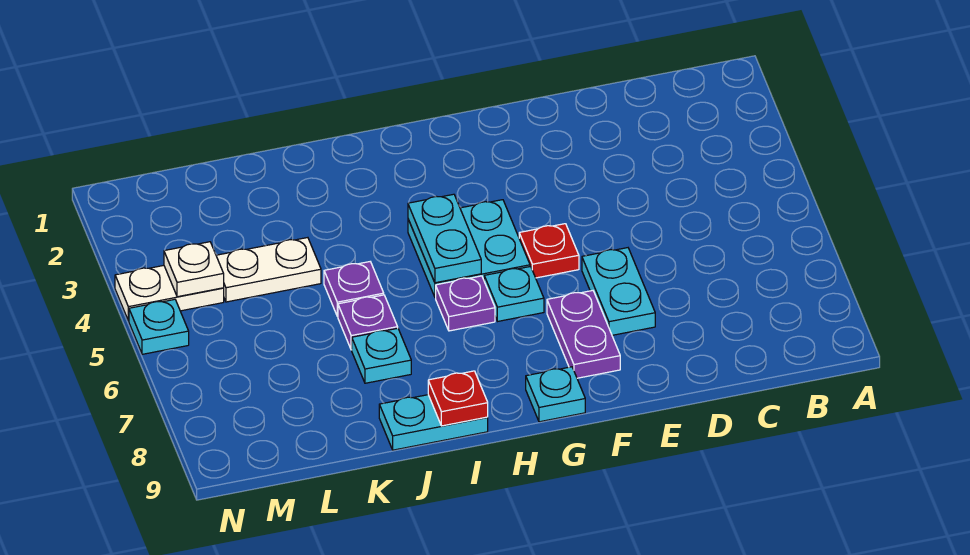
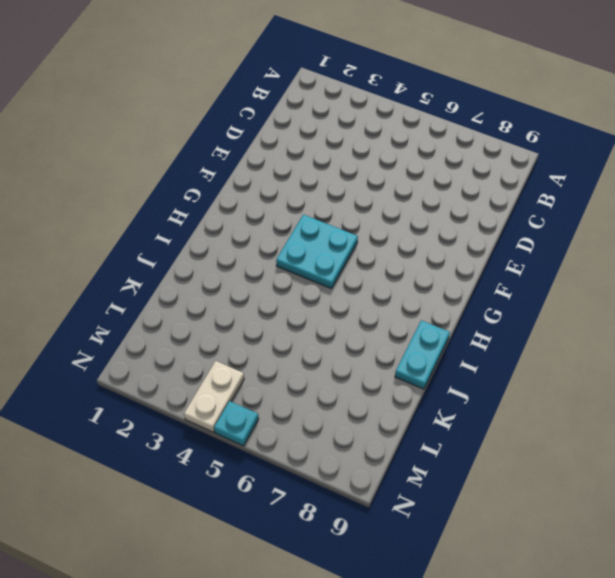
none -> cyan plate E6:E7 level 1
none -> red plate F5 level 1
none -> purple plate F7:F8 level 1

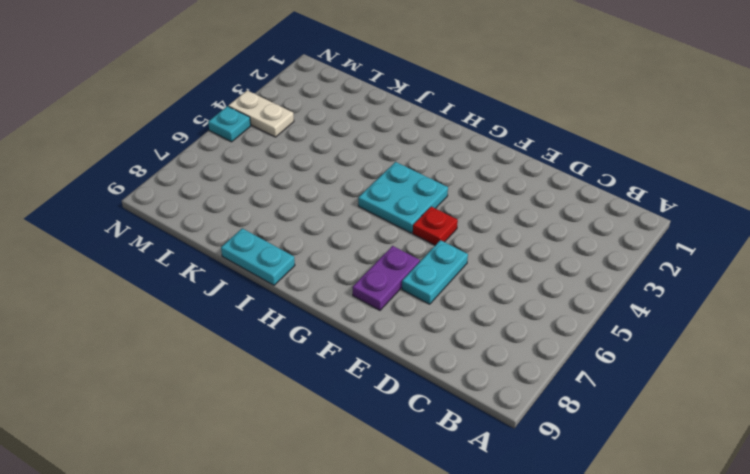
none -> cyan plate G6 level 1
none -> cyan plate G9 level 1
none -> purple plate H6 level 1

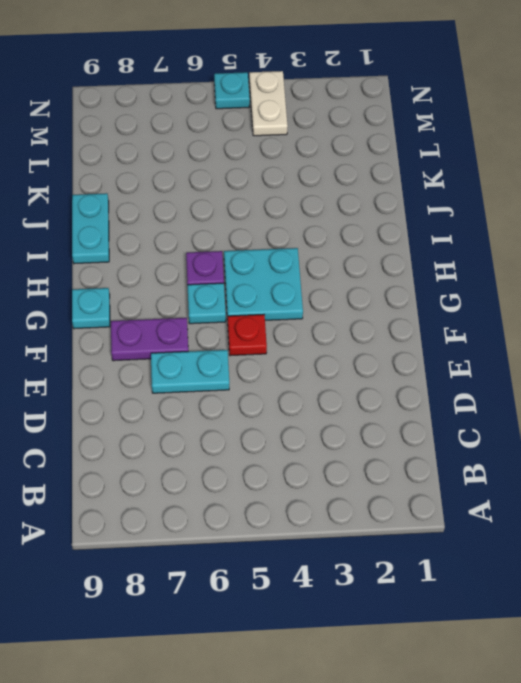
none -> purple plate J5 level 1
none -> purple plate J6 level 1
none -> cyan plate J7 level 1

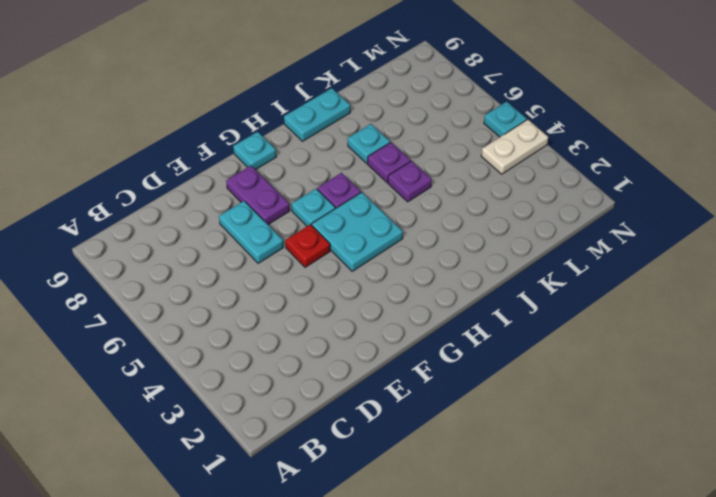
none -> white plate K4:L4 level 1
none -> cyan plate H4:H5 level 2
none -> red plate I9 level 2

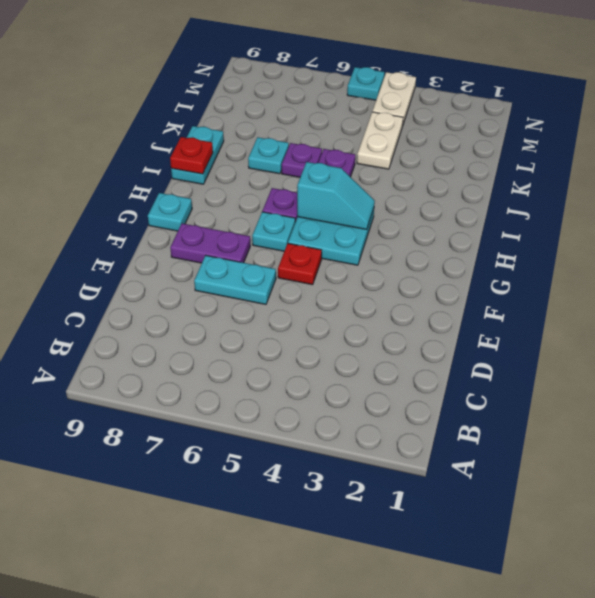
cyan slope H4:H5 level 2 top 5 -> cyan plate H4:H5 level 2
none -> white plate M4 level 2

